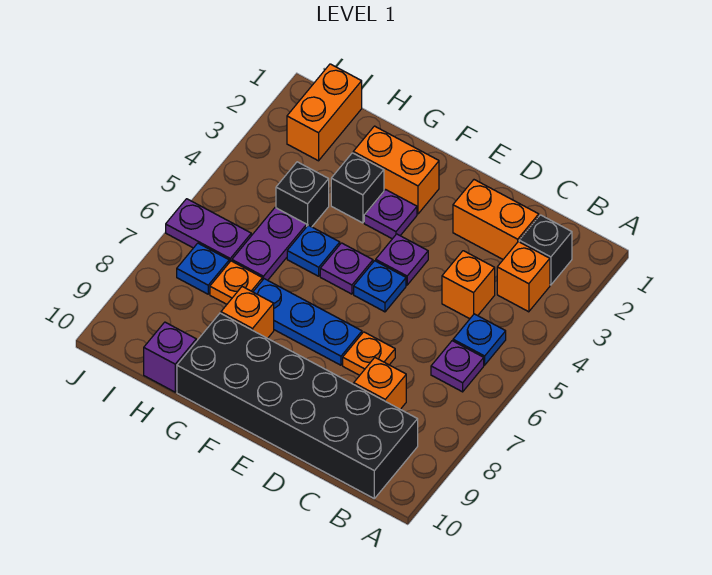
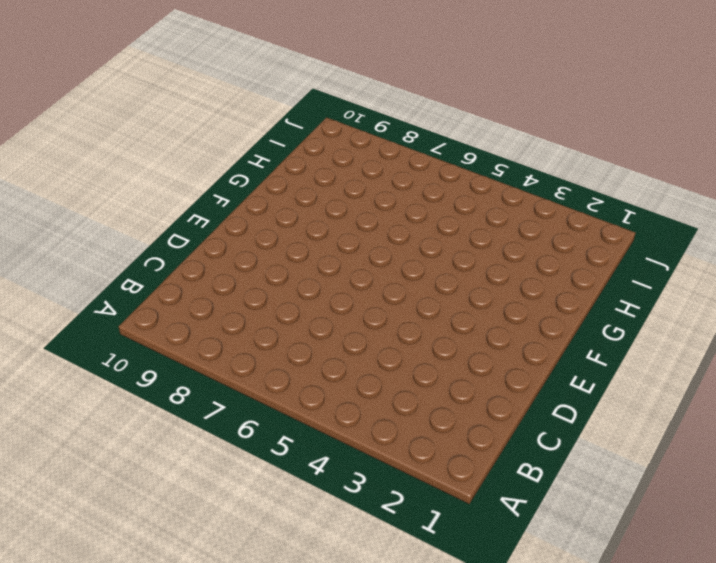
none -> black brick B2 level 1
none -> orange brick B3 level 1
none -> blue plate B5 level 1

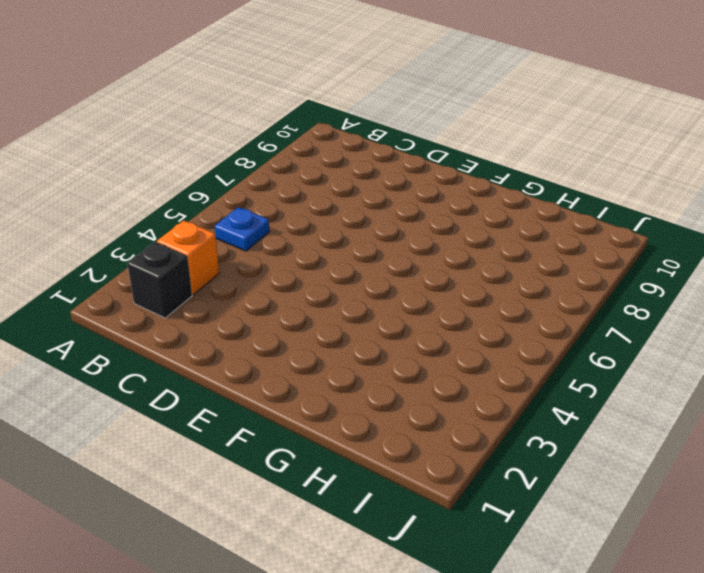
none -> purple plate B6 level 1
none -> black brick B9:G10 level 1
none -> orange brick C2:D2 level 1

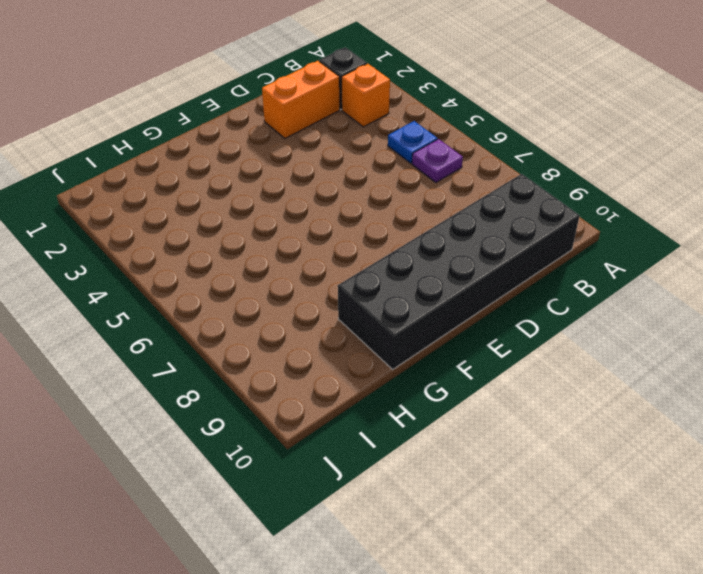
none -> orange brick C4 level 1
none -> orange brick C8 level 1
none -> orange plate D7 level 1

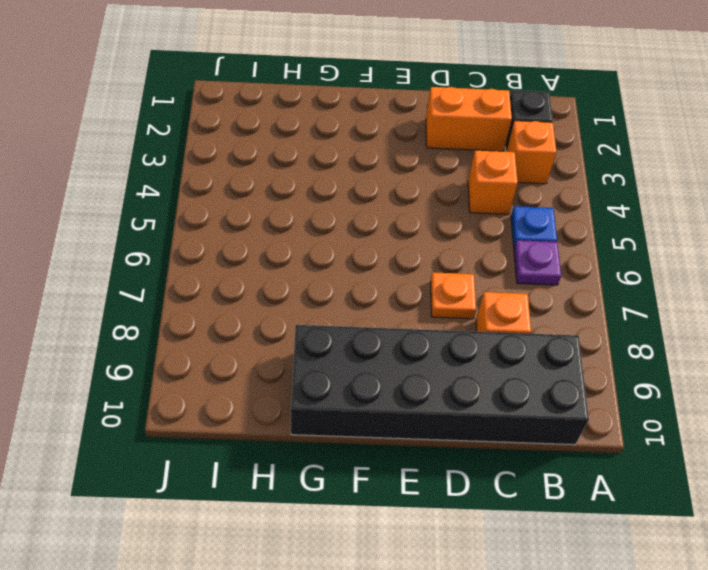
none -> purple plate E4 level 1
none -> blue plate E5 level 1
none -> blue plate E7:G7 level 1

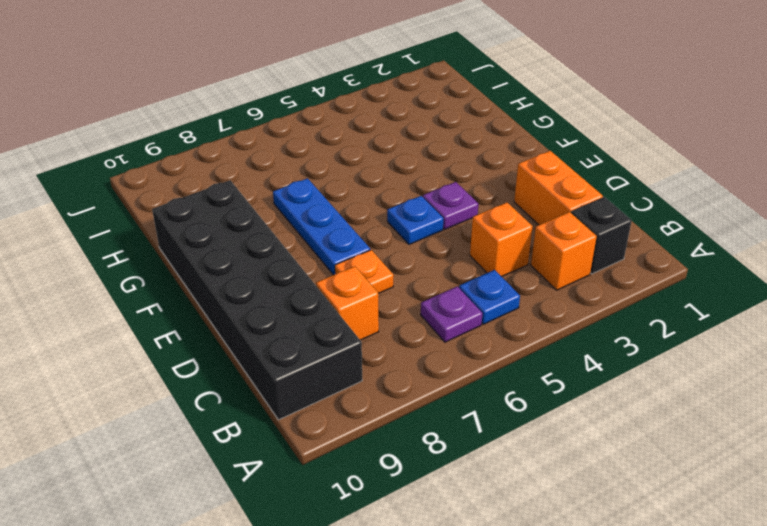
none -> orange brick F2:G2 level 1
none -> purple plate F3 level 1
none -> purple plate F5 level 1

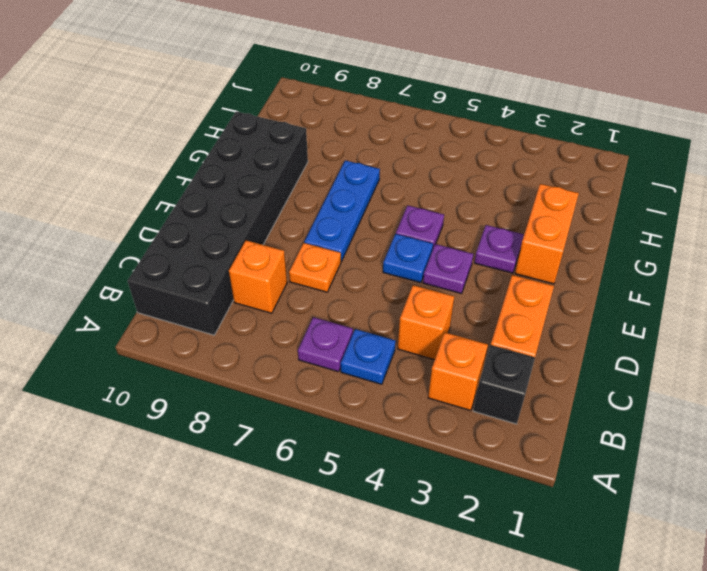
none -> black brick G3 level 1
none -> blue plate G5 level 1
none -> orange brick G8 level 1

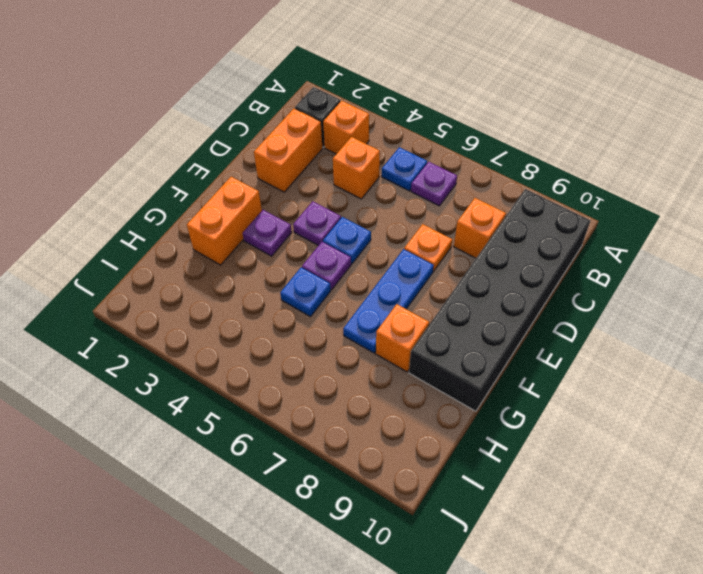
none -> black brick G3 level 1
none -> black brick H4 level 1
none -> purple plate H5:H6 level 1

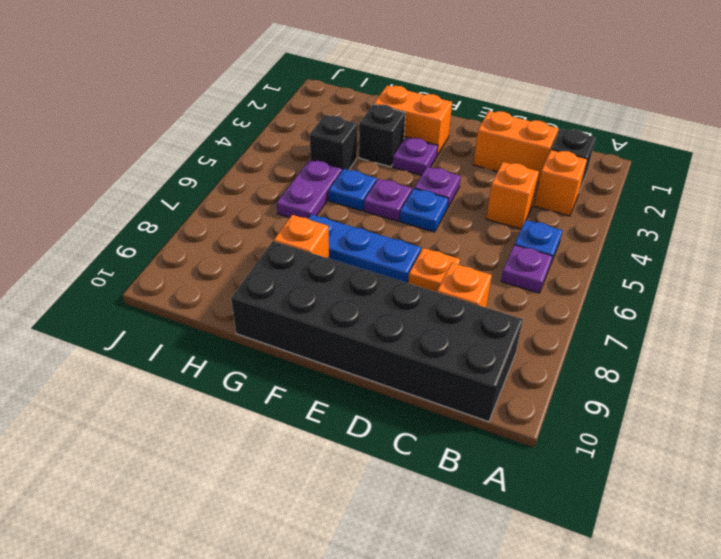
none -> orange plate H7 level 1
none -> purple brick H10 level 1
none -> orange brick I1:I2 level 1

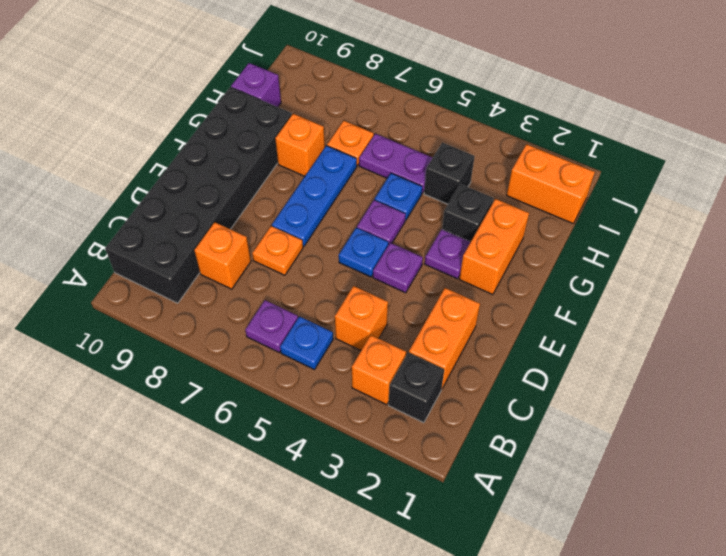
none -> purple plate I6:J6 level 1
none -> blue plate I7 level 1

